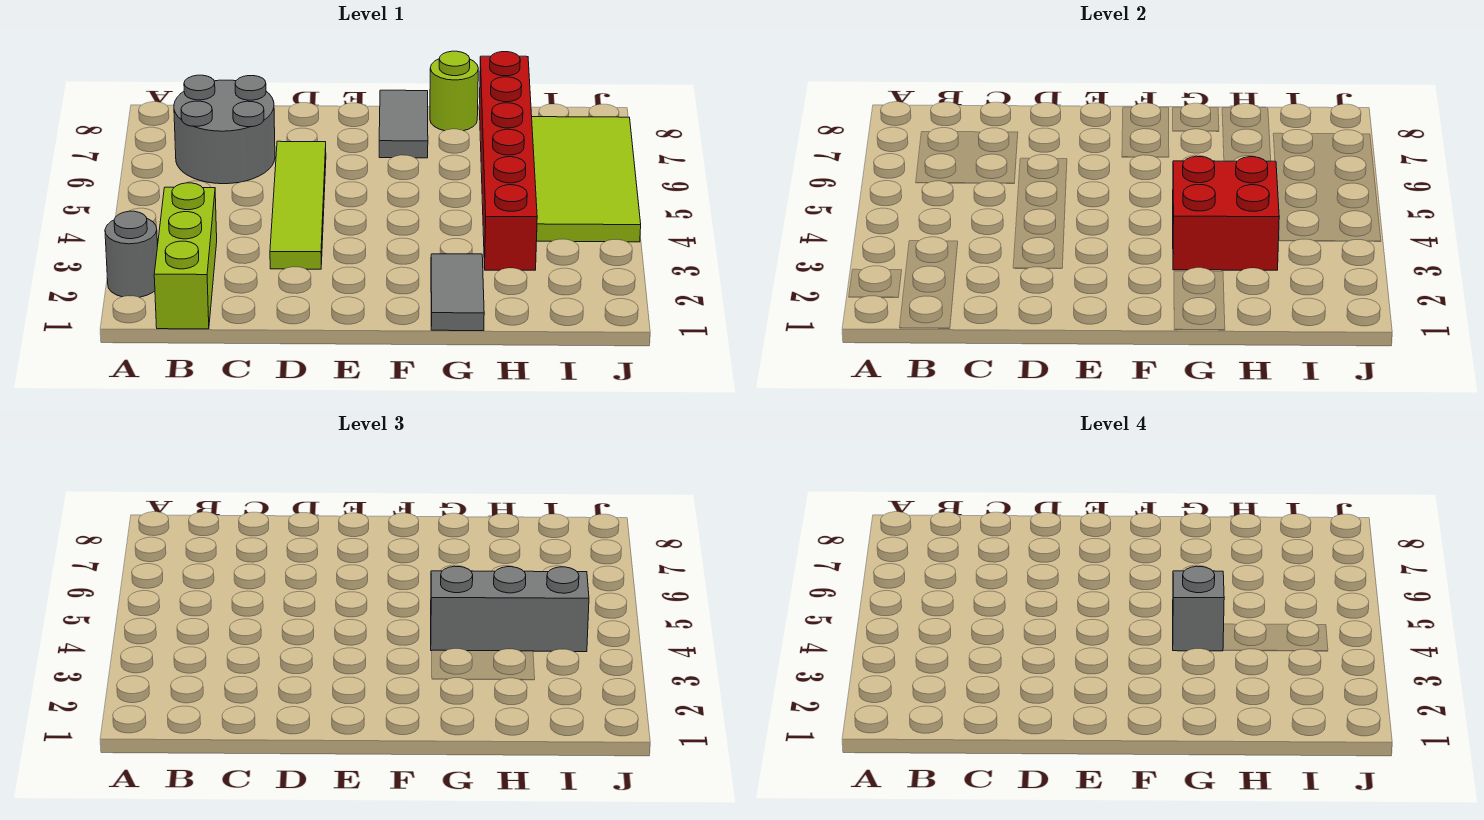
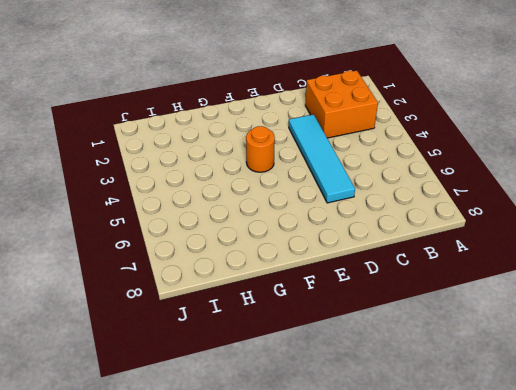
orange brick B2:C3 level 1 -> lime brick B1:B3 level 1
cyan tile D3:D6 level 1 -> lime tile D3:D6 level 1
orange round brick F4 level 1 -> none
none -> grey round brick A2 level 1
none -> grey round brick B6:C7 level 1
none -> grey tile F7:F8 level 1

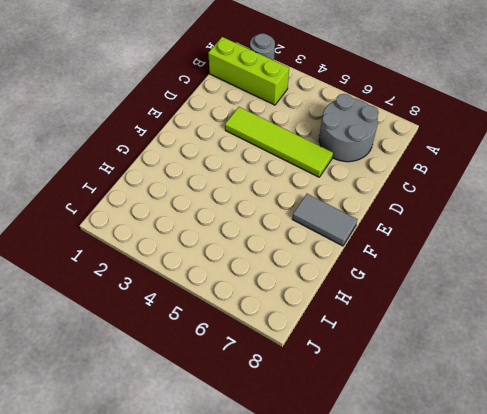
none -> grey tile G1:G2 level 1
none -> lime round brick G8 level 1
none -> red brick H3:H8 level 1

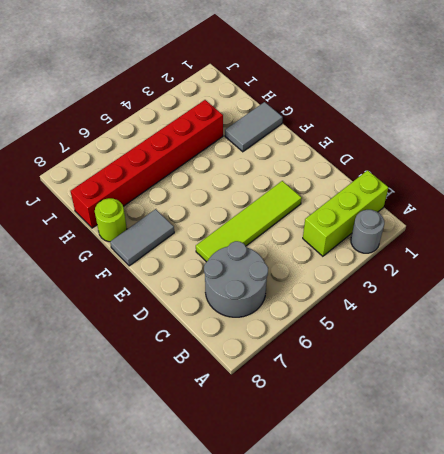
none -> lime tile I4:J7 level 1
none -> red brick G3:H4 level 2
none -> grey brick G4:I4 level 3

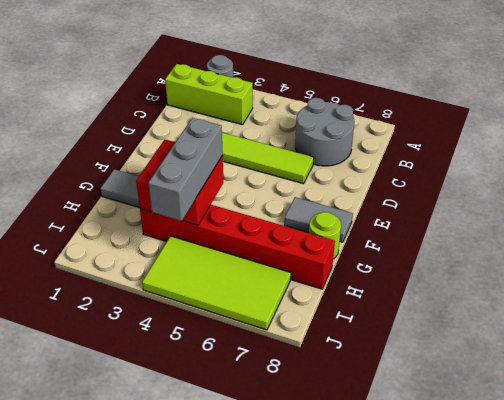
none -> grey brick G4 level 4

